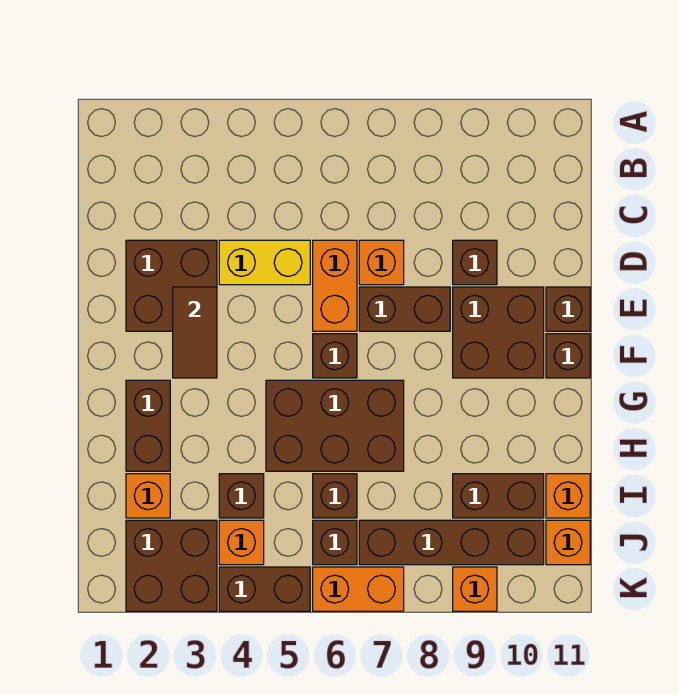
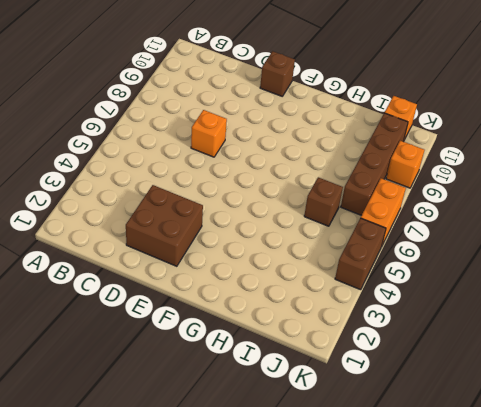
none -> yellow brick D4:D5 level 1
none -> orange brick D6:E6 level 1
none -> brown brick D9 level 1

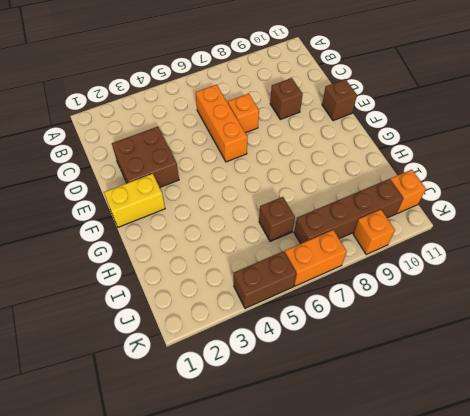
orange brick C6:E6 level 1 -> orange brick D6:E6 level 1
yellow brick F1:F2 level 1 -> yellow brick D4:D5 level 1
none -> brown brick E7:E8 level 1
none -> brown brick E9:F10 level 1
none -> brown brick F6 level 1

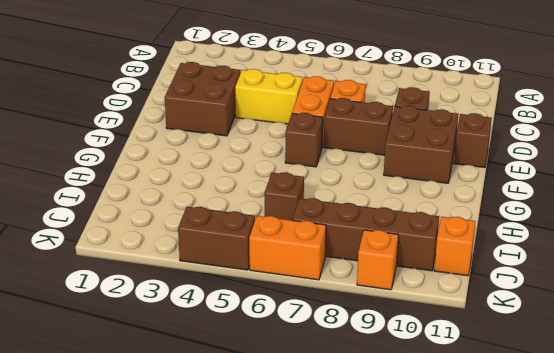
none -> brown brick F11 level 1
none -> brown brick G2:H2 level 1
none -> brown brick G5:H7 level 1

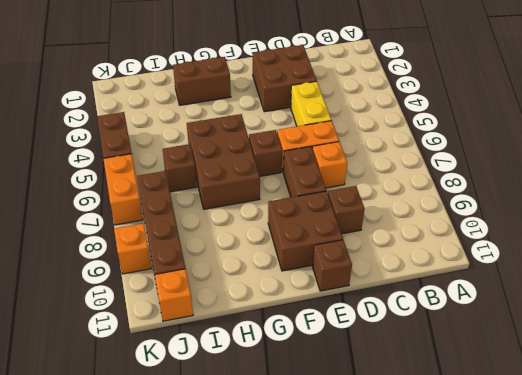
none -> brown brick F11 level 1
none -> orange brick I2 level 1
none -> brown brick I4 level 1

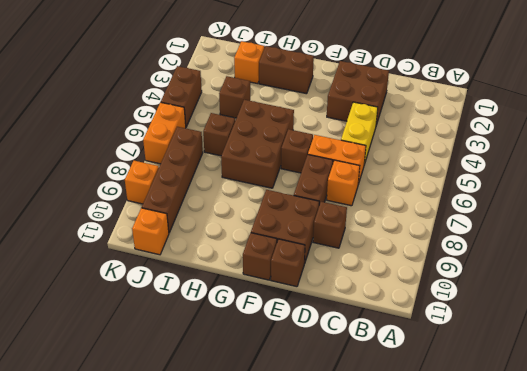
none -> brown brick I9:I10 level 1
none -> orange brick I11 level 1
none -> brown brick J2:K3 level 1

